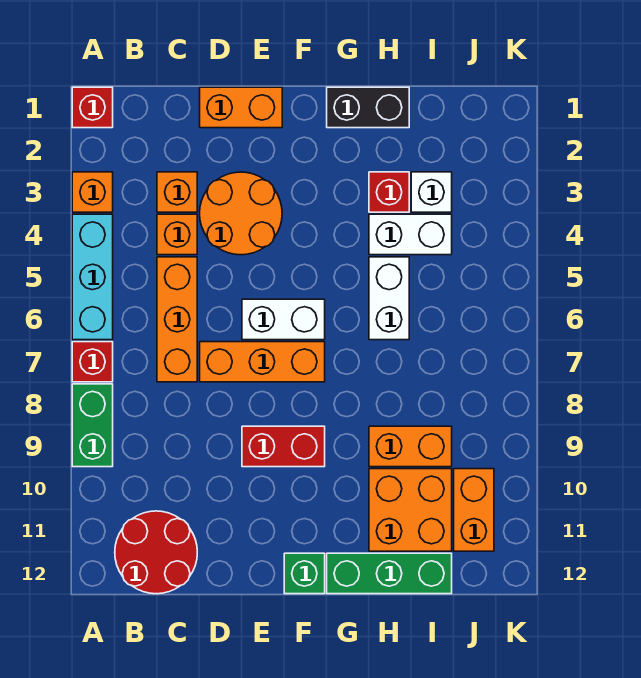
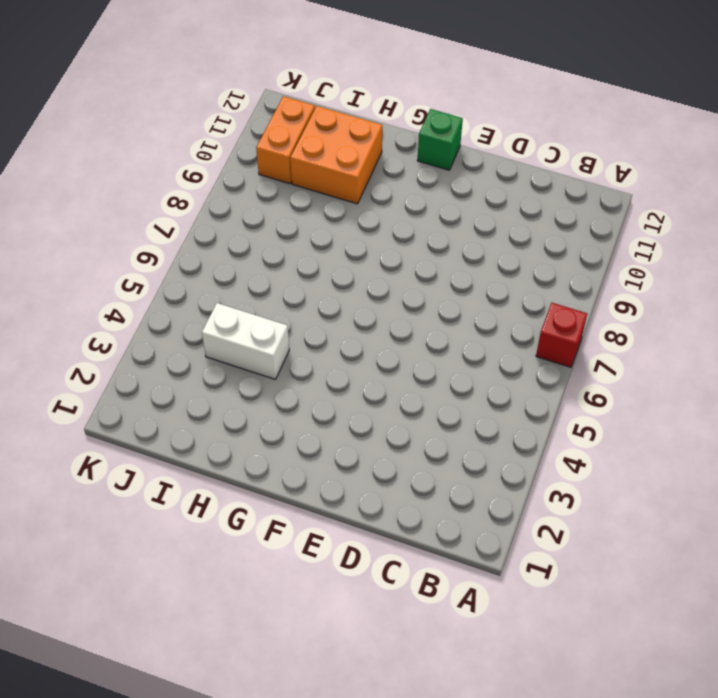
none -> red brick A1 level 1
none -> orange brick A3 level 1
none -> cyan brick A4:A6 level 1

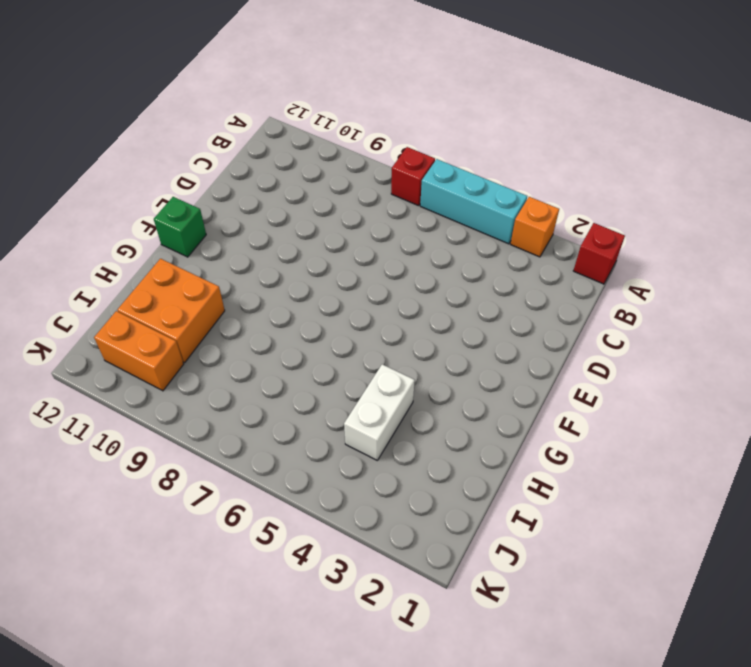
none -> green brick A8:A9 level 1
none -> red round brick B11:C12 level 1
none -> orange brick C3 level 1

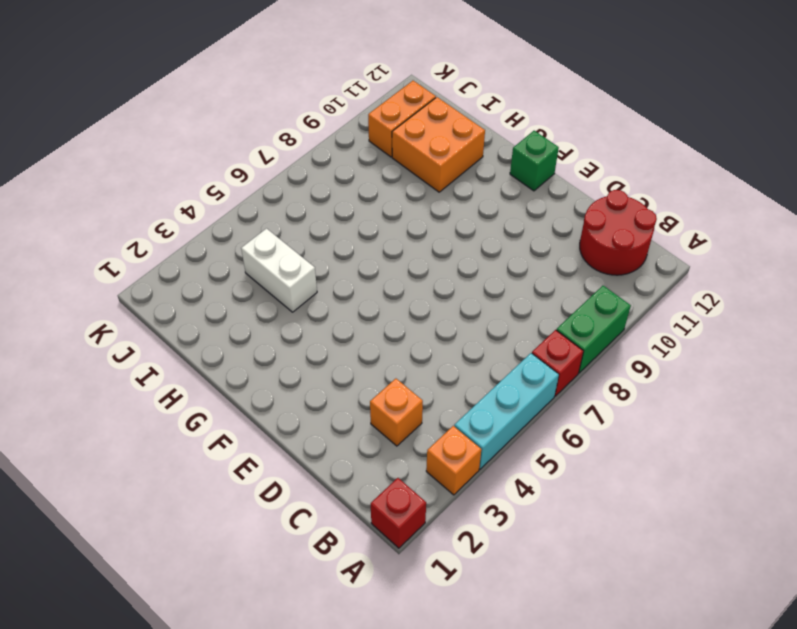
none -> orange brick C4 level 1
none -> orange brick C5:C7 level 1
none -> orange brick D1:E1 level 1

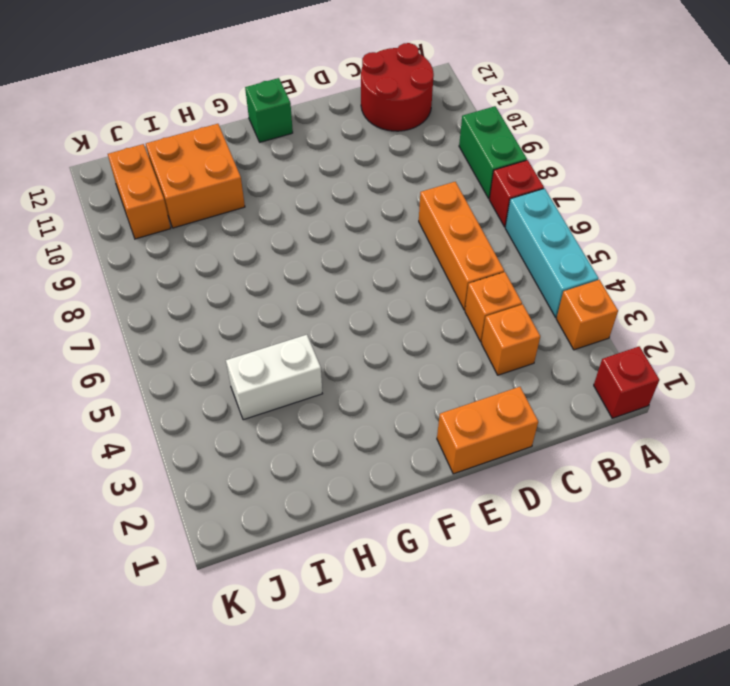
none -> orange round brick D3:E4 level 1
none -> orange brick D7:F7 level 1
none -> white brick E6:F6 level 1

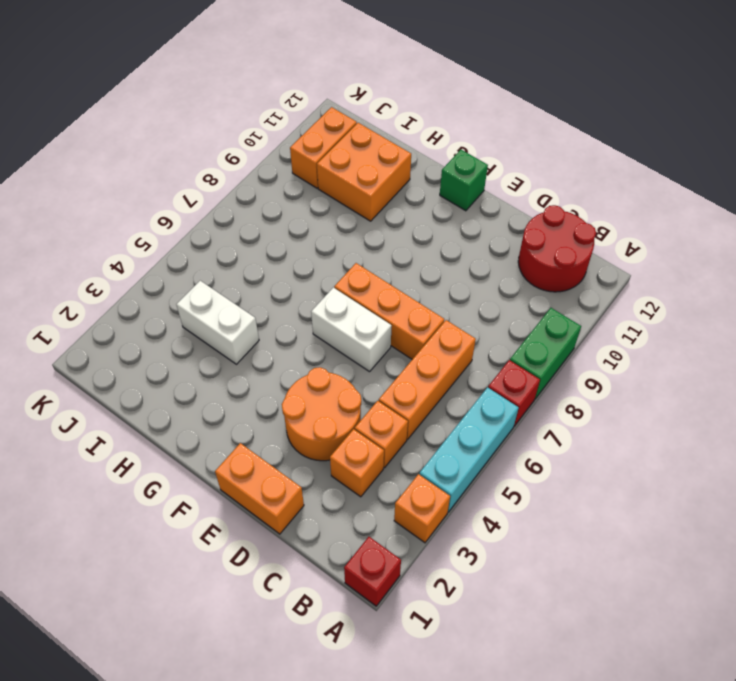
none -> red brick E9:F9 level 1
none -> black brick G1:H1 level 1
none -> green brick G12:I12 level 1

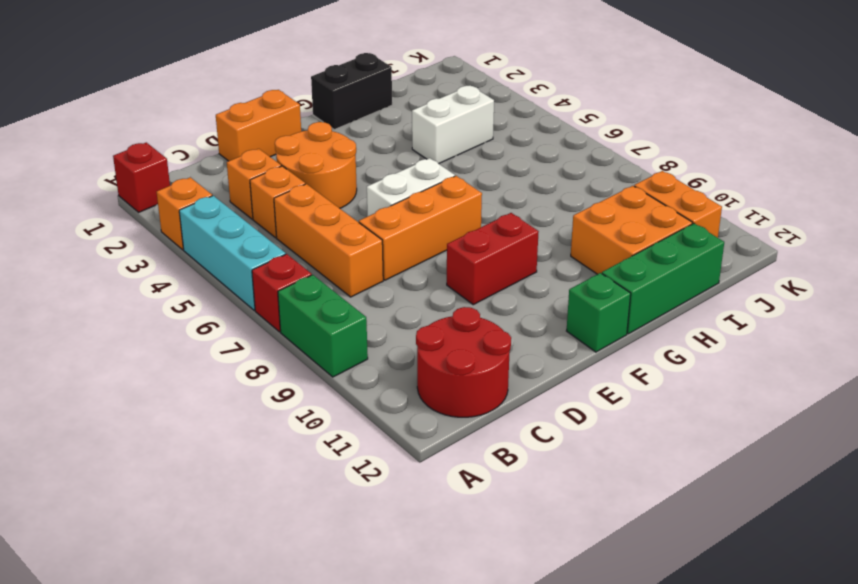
none -> red brick H3 level 1
none -> white brick H5:H6 level 1
none -> orange brick H9:I9 level 1

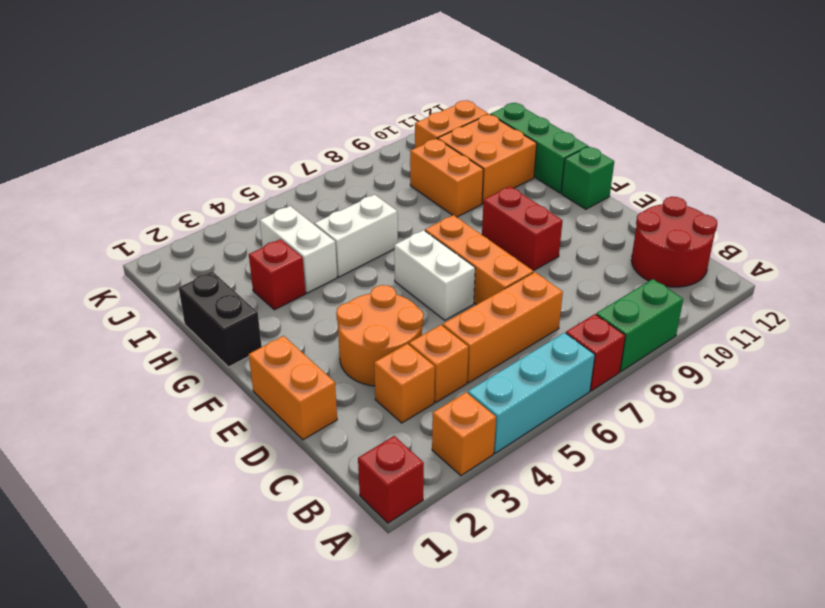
none -> white brick I3 level 1

